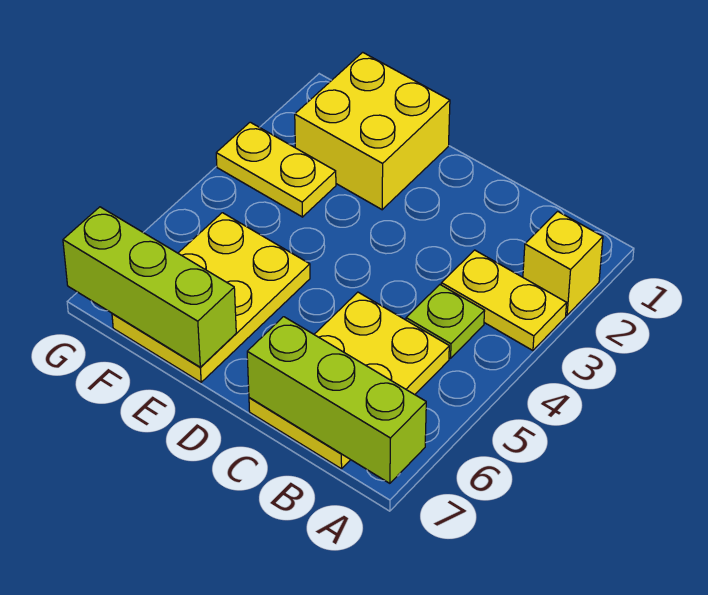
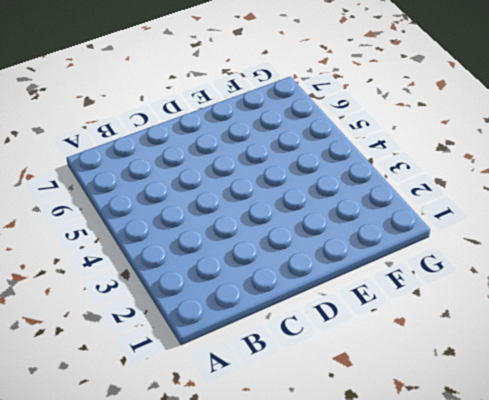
none -> yellow brick A2 level 1
none -> yellow plate A3:B3 level 1

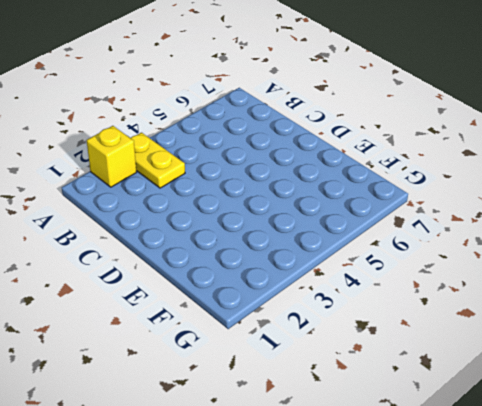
none -> lime plate B4 level 1
none -> yellow plate B5:C7 level 1

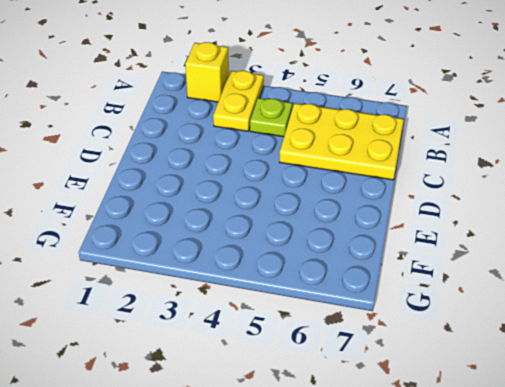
none -> yellow brick E1:F2 level 1
none -> yellow plate E5:F7 level 1

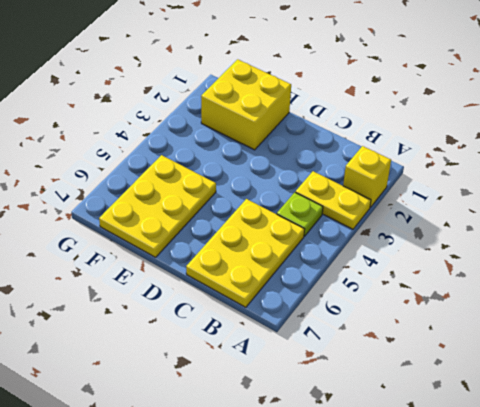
none -> yellow plate F3:G3 level 1
none -> lime brick A7:C7 level 2

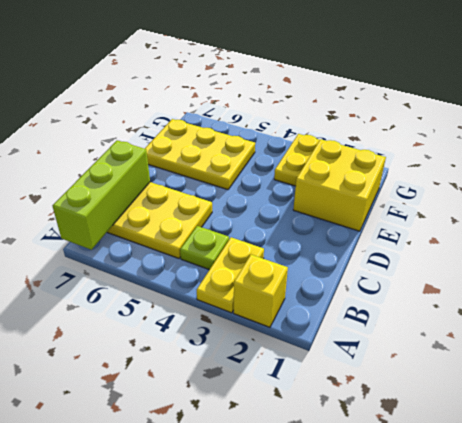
none -> lime brick E7:G7 level 2

